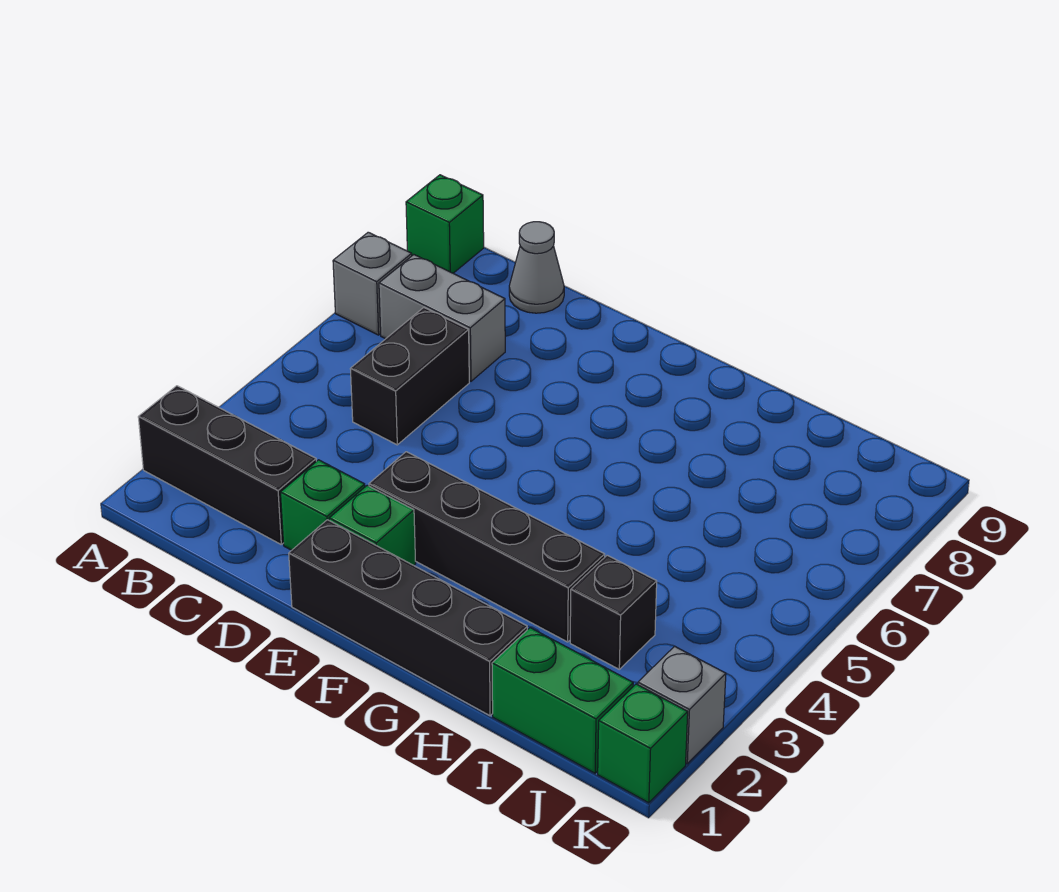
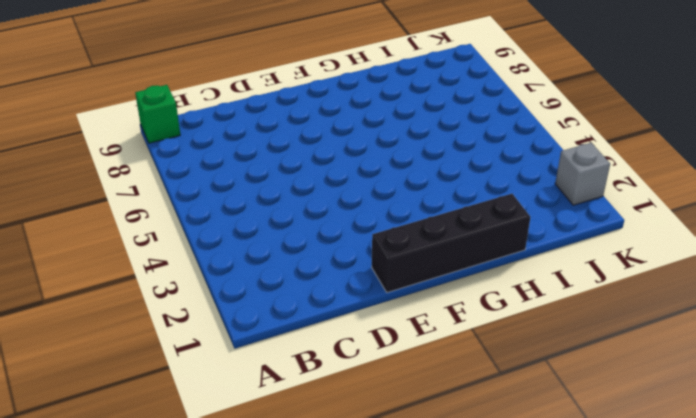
none -> black brick A2:C2 level 1
none -> grey brick A7 level 1
none -> grey brick B7:C7 level 1

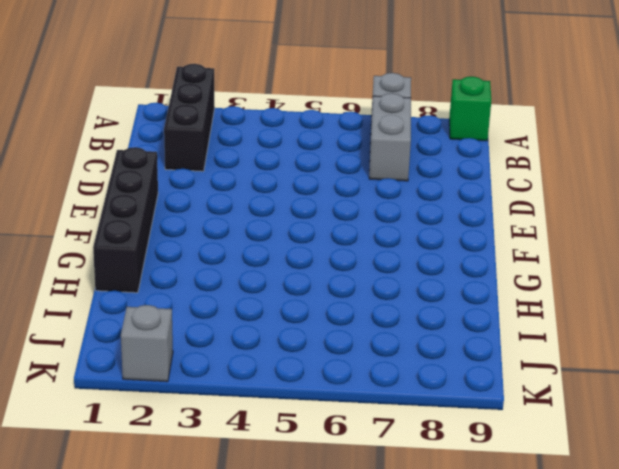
none -> black brick C5:C6 level 1
none -> grey cone C9 level 1
none -> green brick D2 level 1

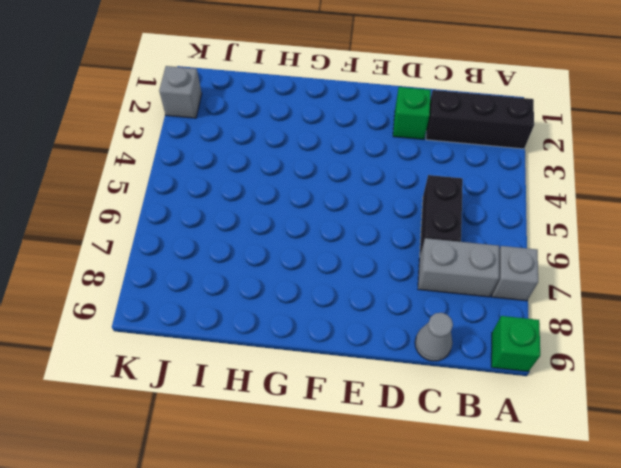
none -> black brick E1:H1 level 1
none -> green brick E2 level 1
none -> black brick E3:H3 level 1

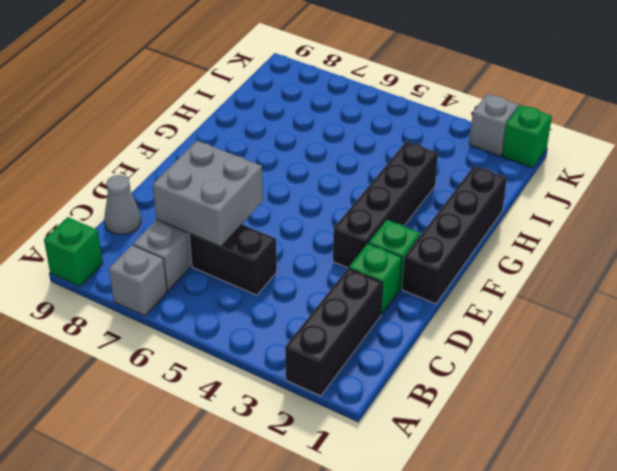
grey brick C6:D7 level 2 -> none
none -> green brick I1:J1 level 1
none -> black brick I3 level 1

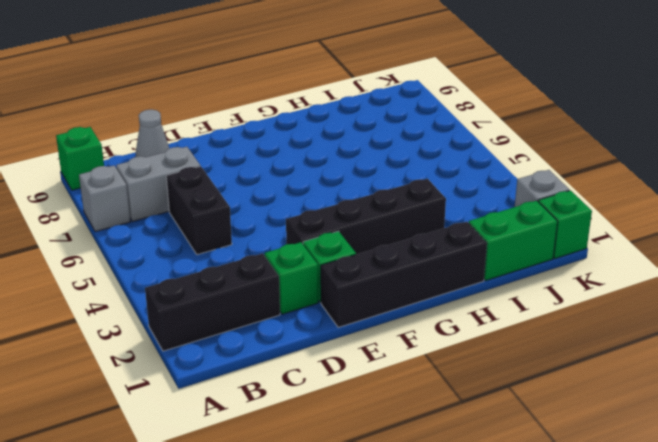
none -> black brick I3 level 1

